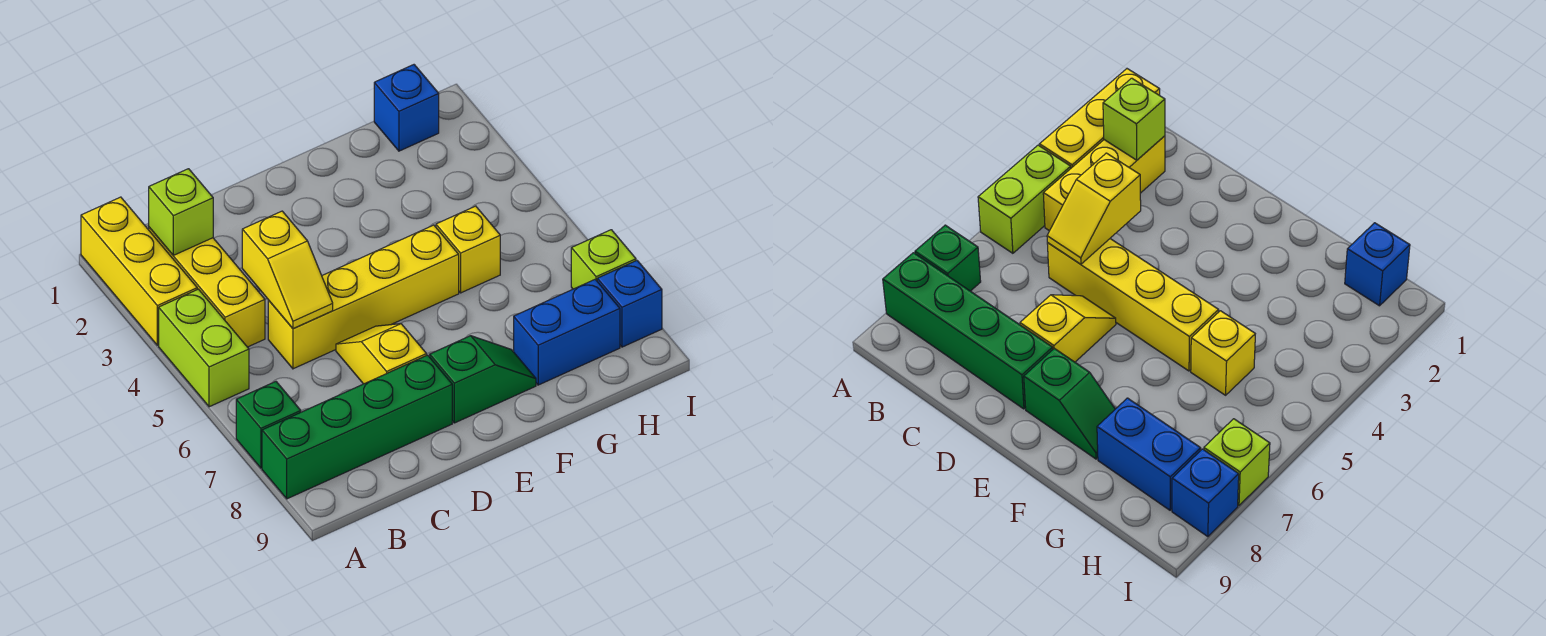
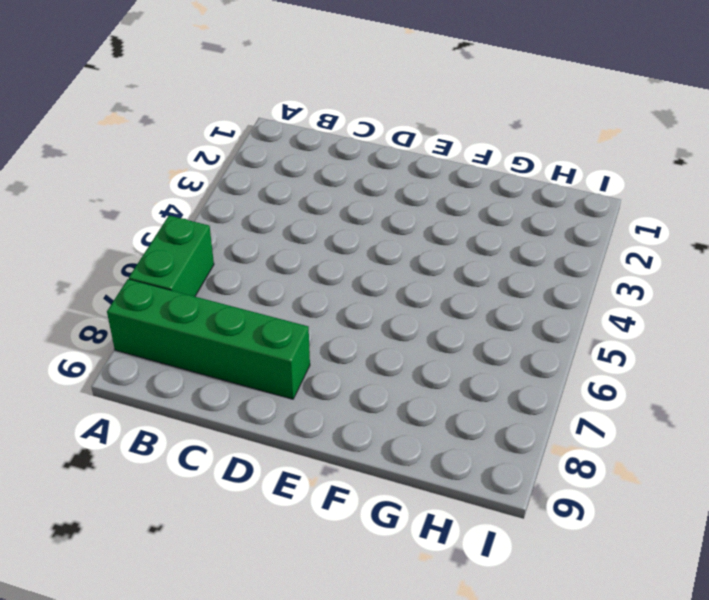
green brick A6:A7 level 1 -> green brick A7 level 1
none -> yellow brick A1:A3 level 1
none -> lime brick A4:A5 level 1
none -> yellow brick B2:B4 level 1

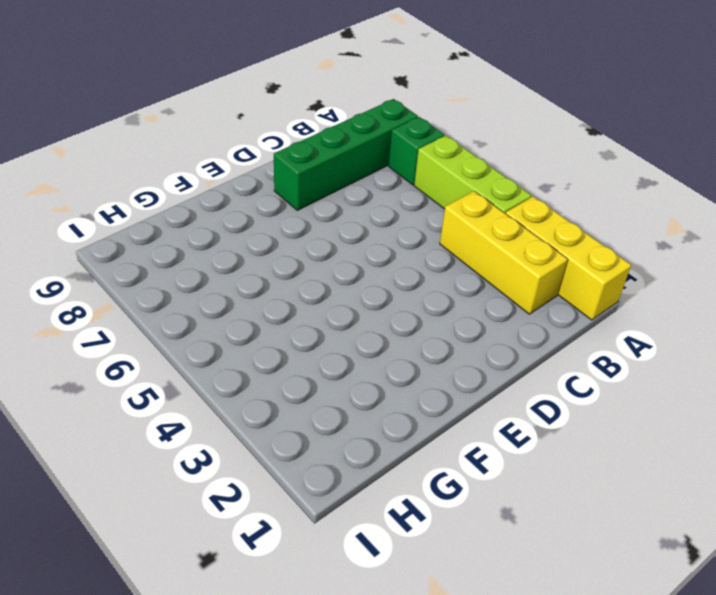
lime brick A4:A6 level 1 -> lime brick A4:A5 level 1
none -> yellow brick C5:F5 level 1
none -> yellow slope D6:D7 level 1 top 7
none -> green slope E8:F8 level 1 top E

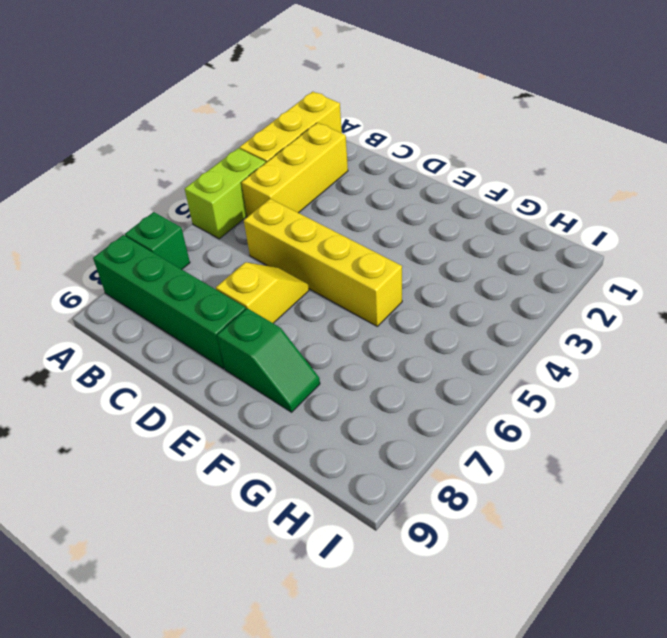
none -> yellow brick G5 level 1
none -> blue brick G8:H8 level 1
none -> blue brick H1 level 1

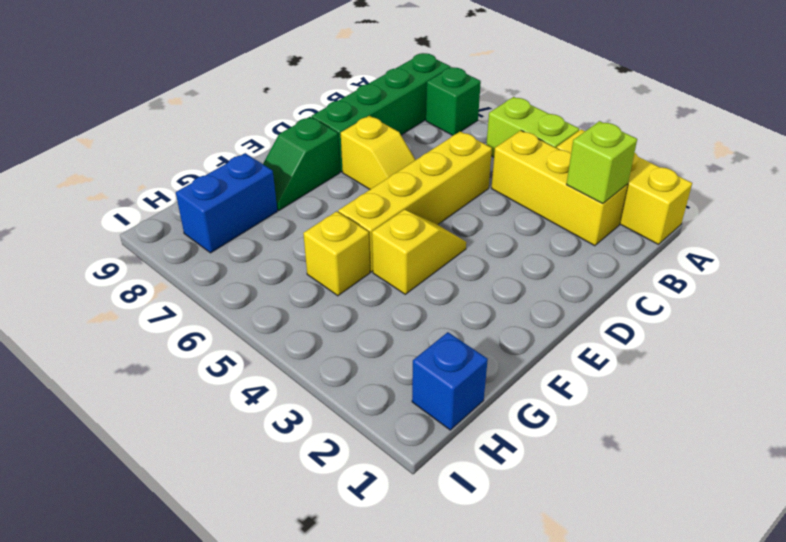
yellow slope E4:F4 level 1 top F -> yellow slope C4:C5 level 2 top 4
none -> lime brick I7 level 1
none -> blue brick I8 level 1

